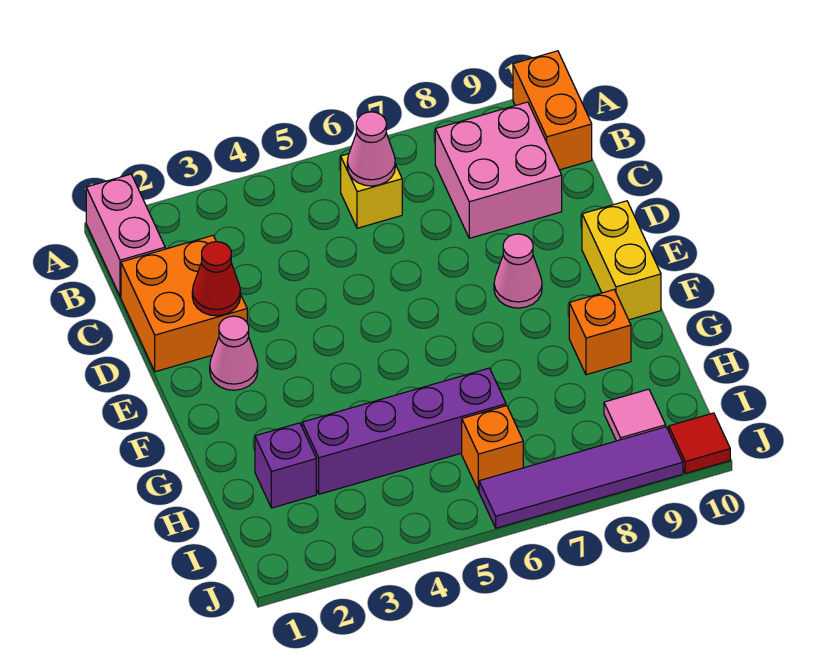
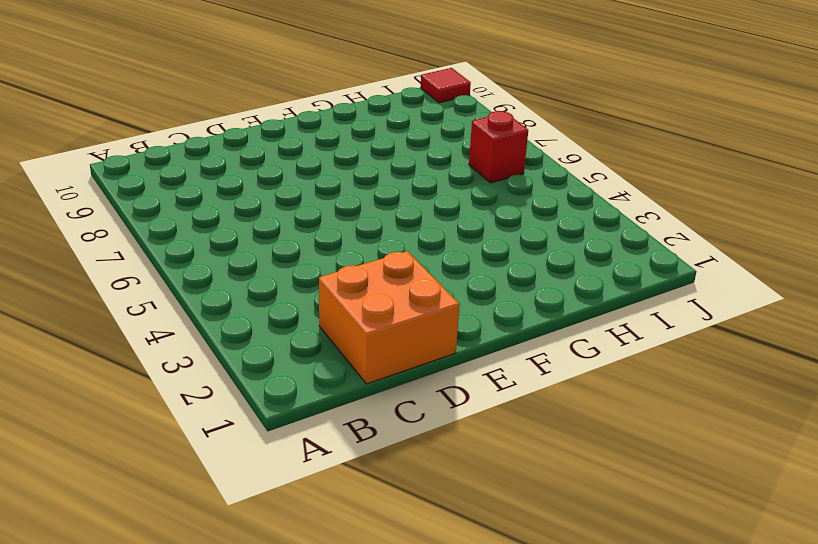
red brick I6 level 1 -> orange brick I6 level 1
none -> pink brick A1:B1 level 1
none -> orange brick A10:B10 level 1
none -> yellow brick B6 level 1

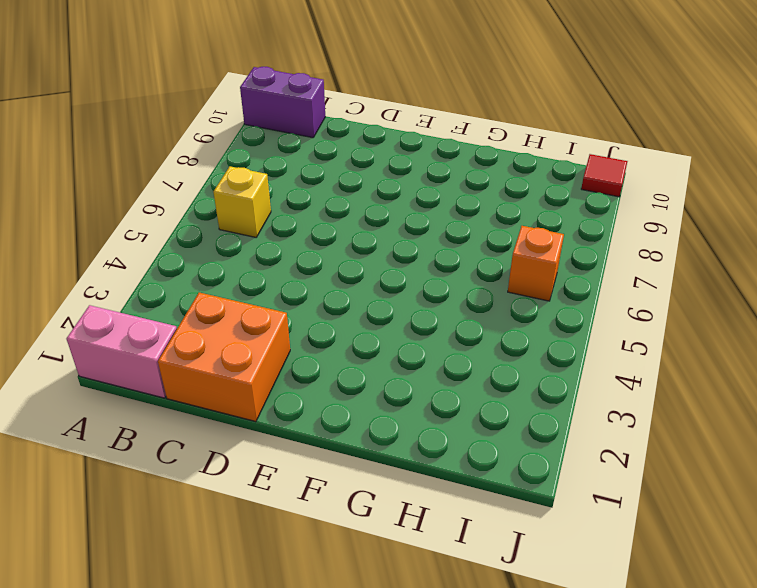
purple brick A10:B10 level 1 -> orange brick A10:B10 level 1
none -> pink brick B8:C9 level 1
none -> pink cone E2 level 1
none -> pink cone E8 level 1

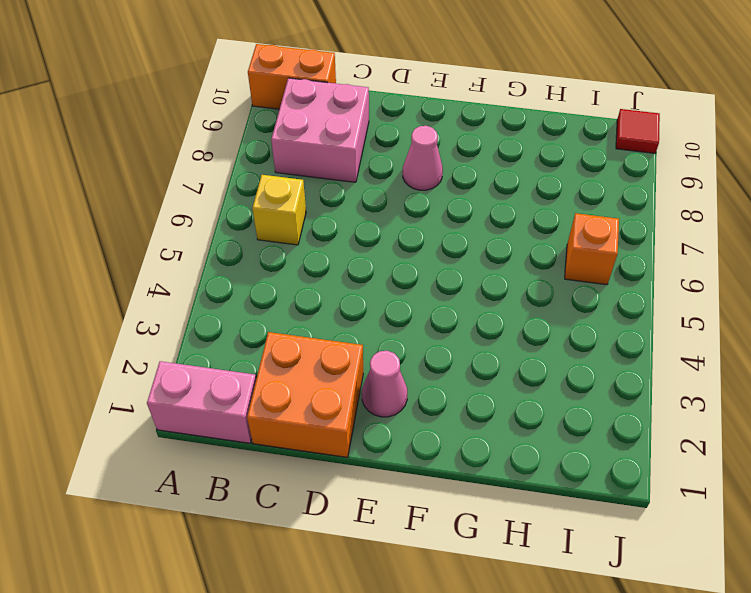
none -> yellow brick E10:F10 level 1
none -> orange brick G9 level 1
none -> purple brick H2 level 1

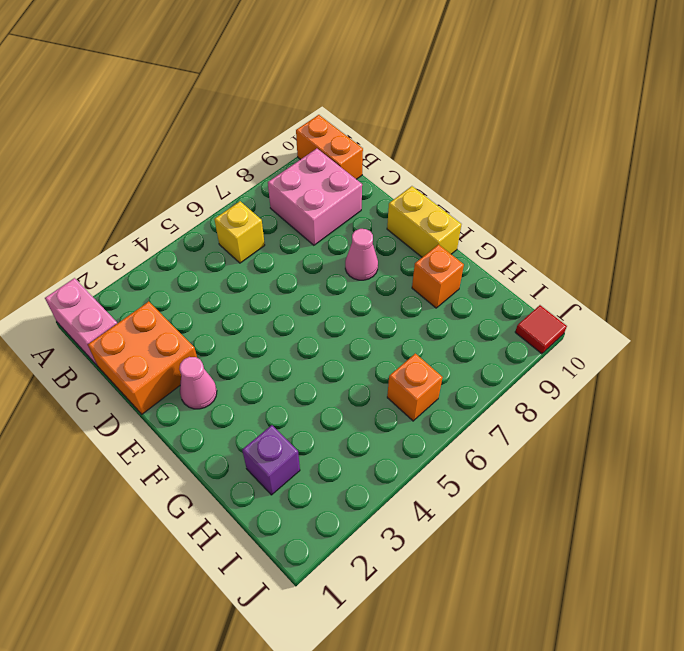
none -> purple brick H3:H6 level 1
none -> pink tile I9 level 1
none -> purple tile J6:J9 level 1

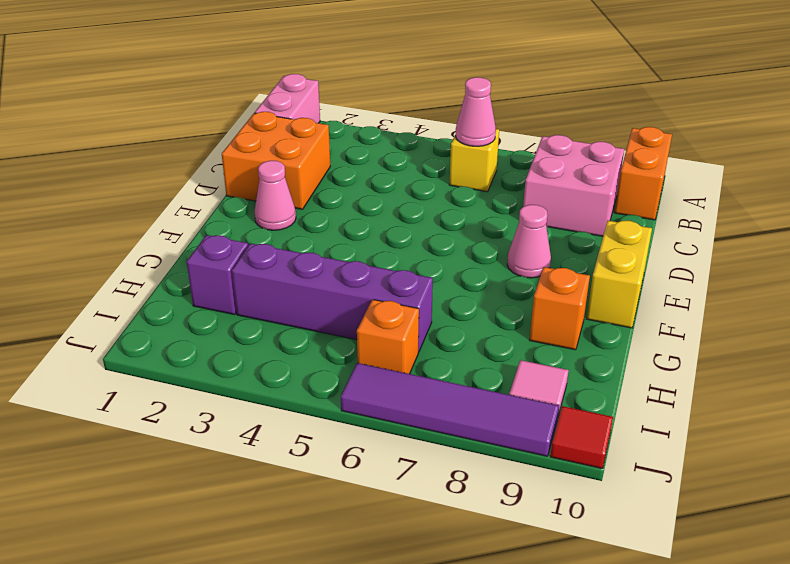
none -> red cone D2 level 2

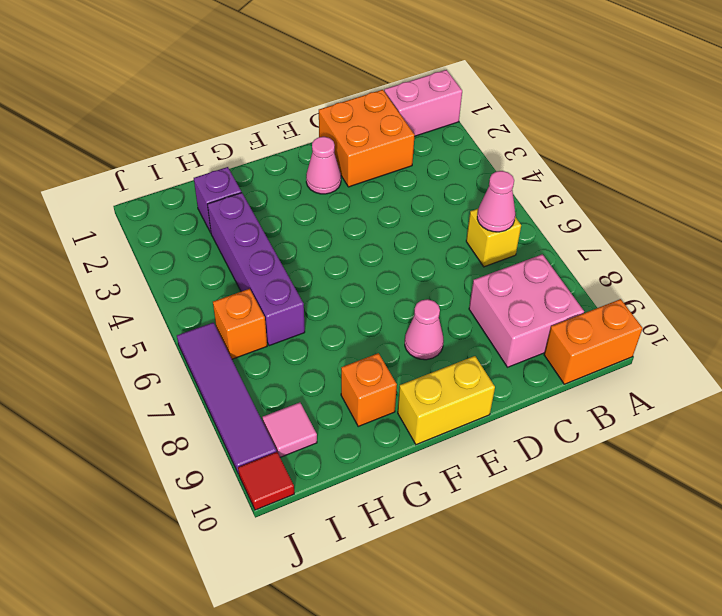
none -> red cone D2 level 2

